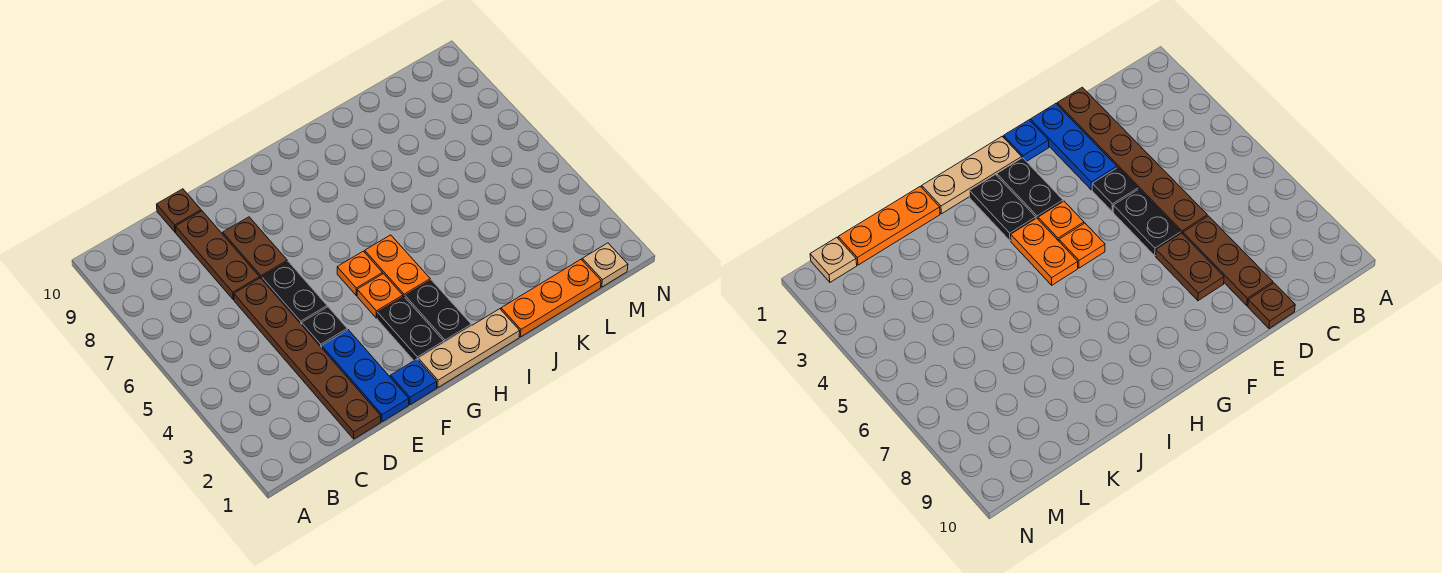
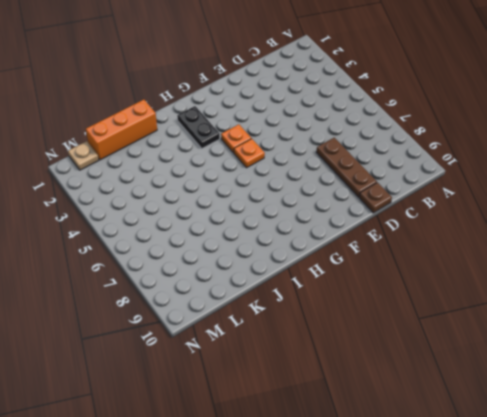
orange brick J1:L1 level 1 -> orange plate J1:L1 level 1
none -> brown plate D1:D6 level 1
none -> blue plate E1:E3 level 1
none -> black plate E4 level 1

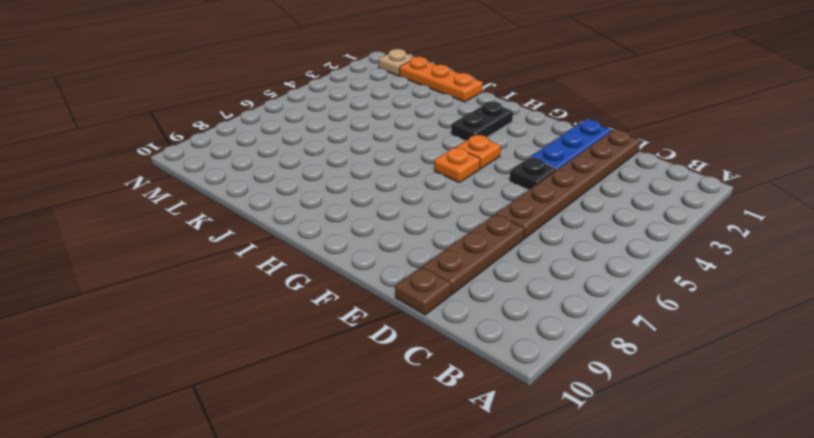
none -> black plate E5:E6 level 1
none -> brown plate E7:E8 level 1
none -> blue plate F1 level 1

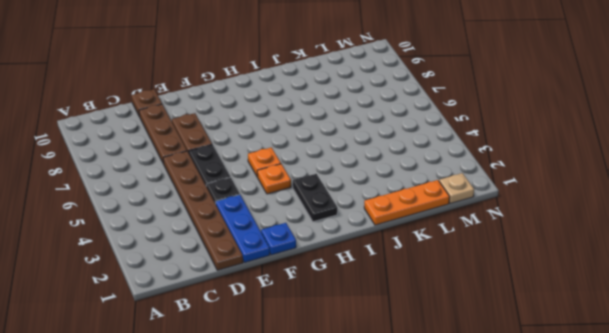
none -> tan plate G1:I1 level 1
none -> black plate G2:G3 level 1
none -> orange plate H4:H5 level 1

